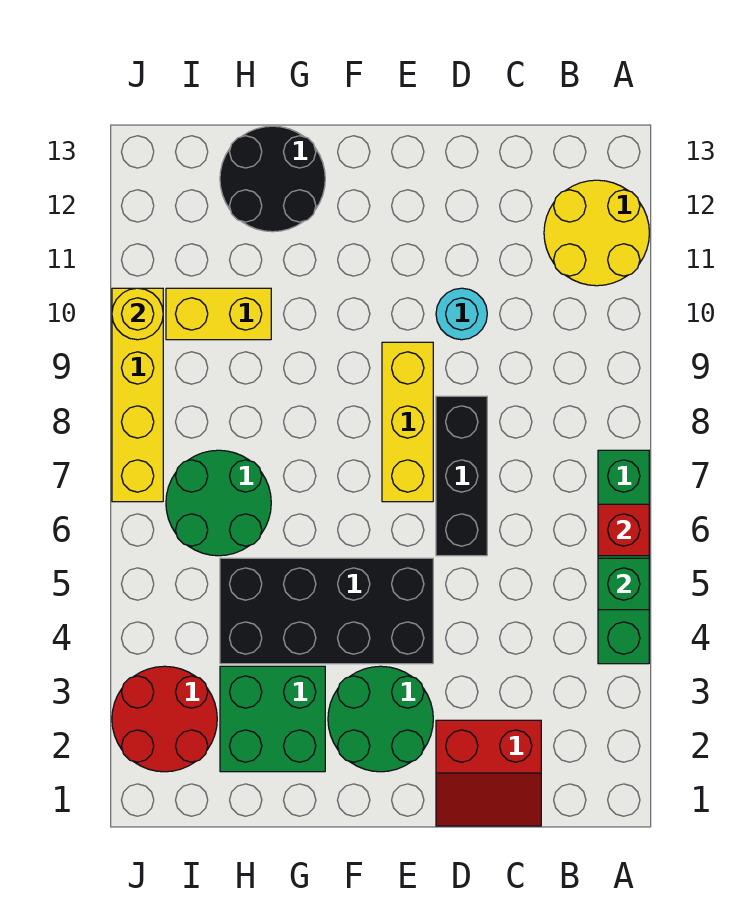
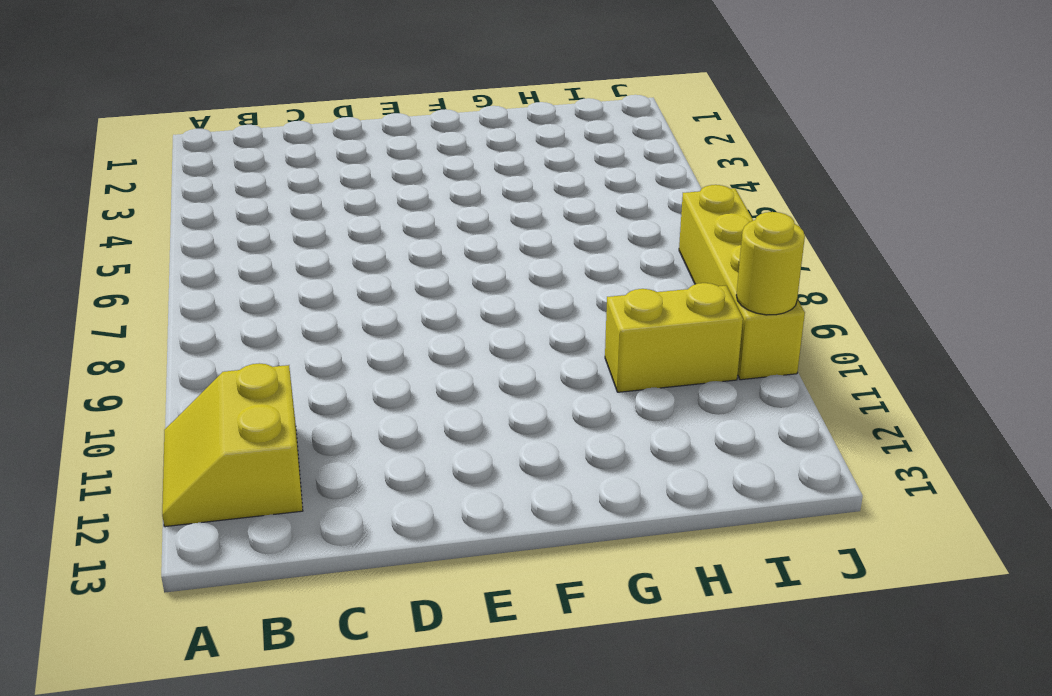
yellow slope A11:B12 level 1 top B -> yellow round brick A11:B12 level 1
none -> green brick A4:A7 level 1
none -> red slope C1:D2 level 1 top 2
none -> black brick D6:D8 level 1

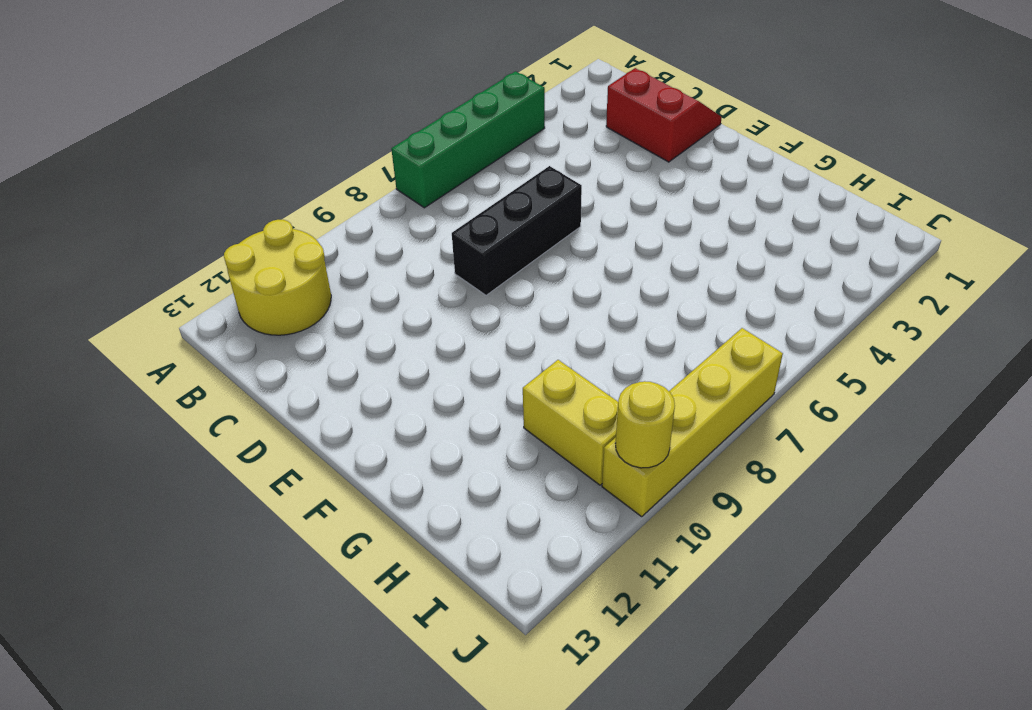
none -> cyan round brick D10 level 1
none -> green round brick E2:F3 level 1
none -> black brick E4:H5 level 1

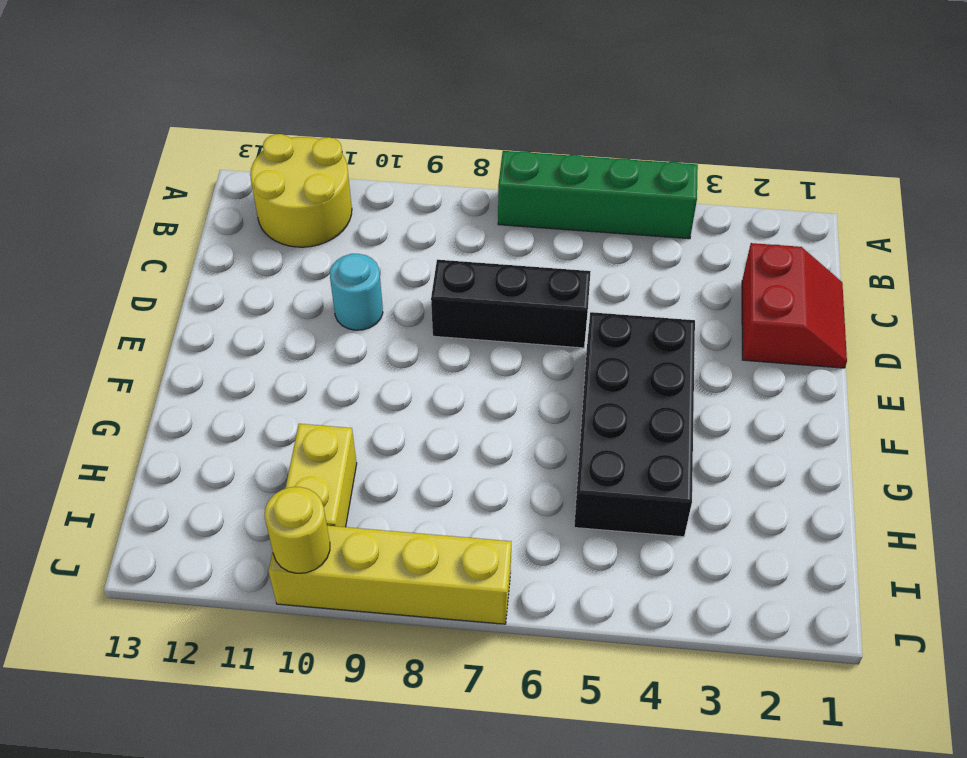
none -> green round brick E2:F3 level 1
none -> yellow brick E7:E9 level 1
none -> green brick G2:H3 level 1

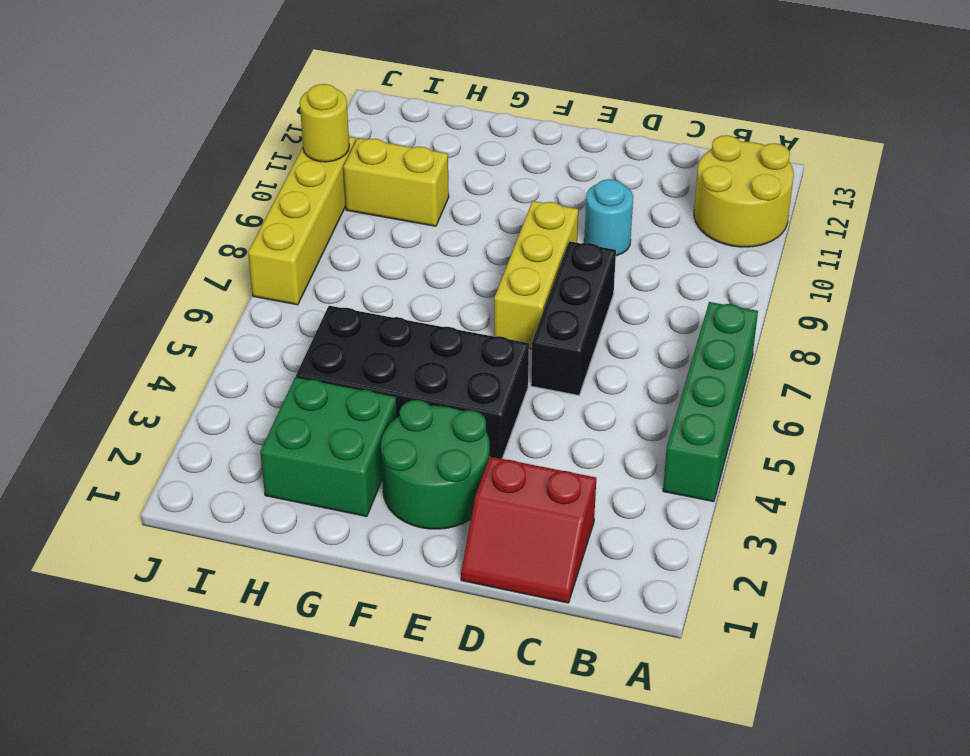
none -> black round brick G12:H13 level 1
none -> green round brick H6:I7 level 1
none -> red round brick I2:J3 level 1

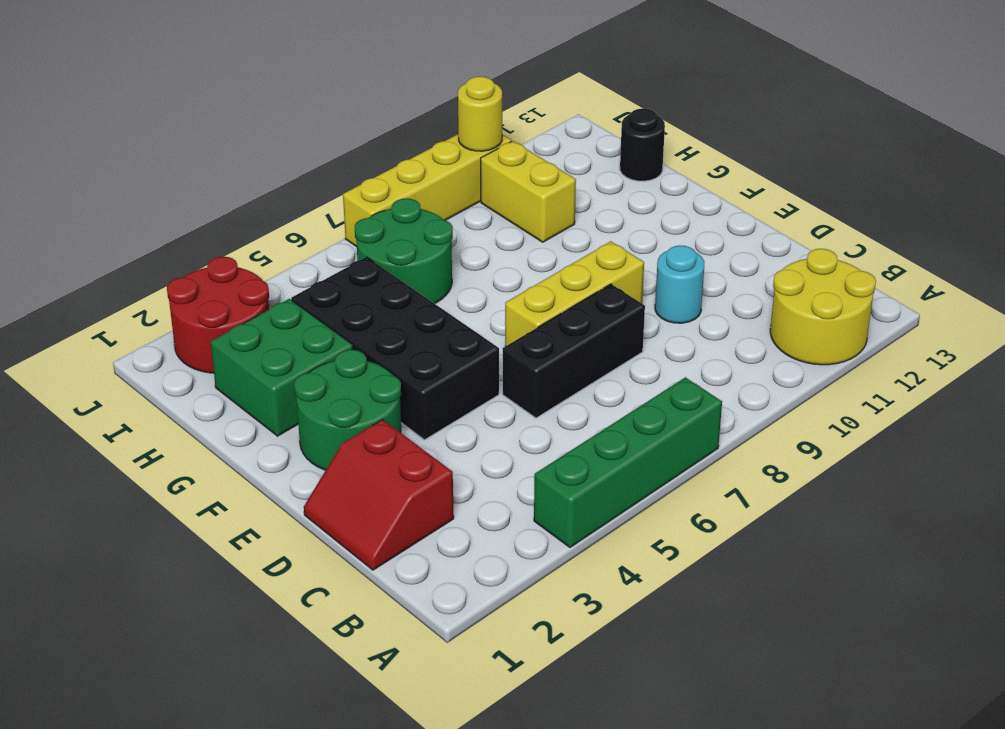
black round brick H13 level 1 -> black round brick G12:H13 level 1
none -> green brick A5 level 2
none -> red brick A6 level 2

